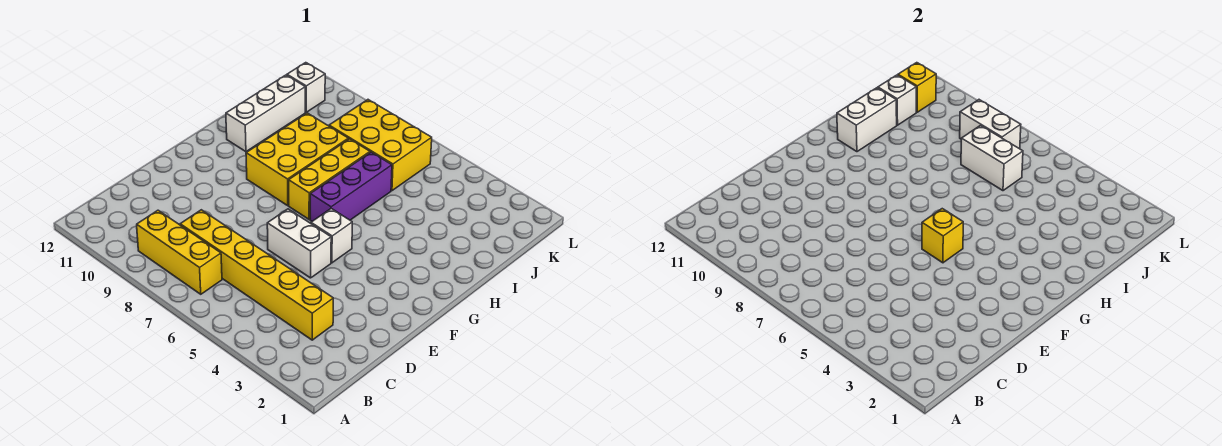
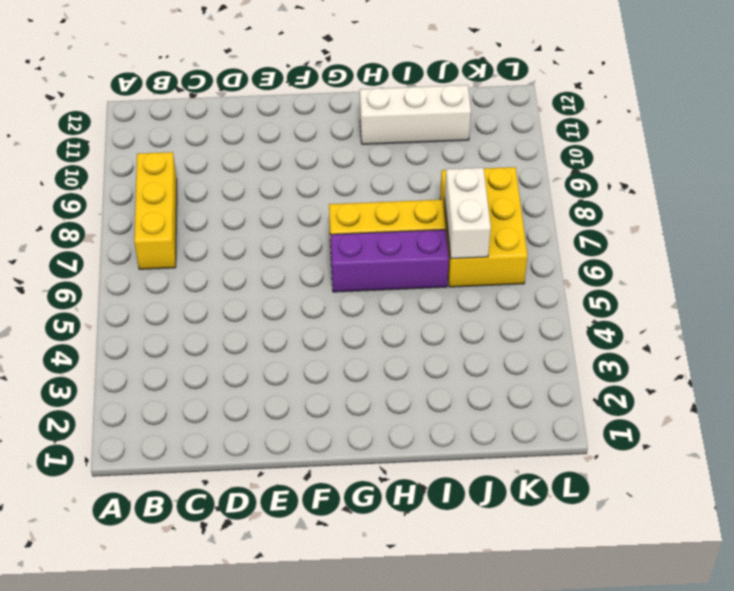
none -> yellow brick C3:C8 level 1
none -> white brick E5:E6 level 1
none -> white brick F5 level 1

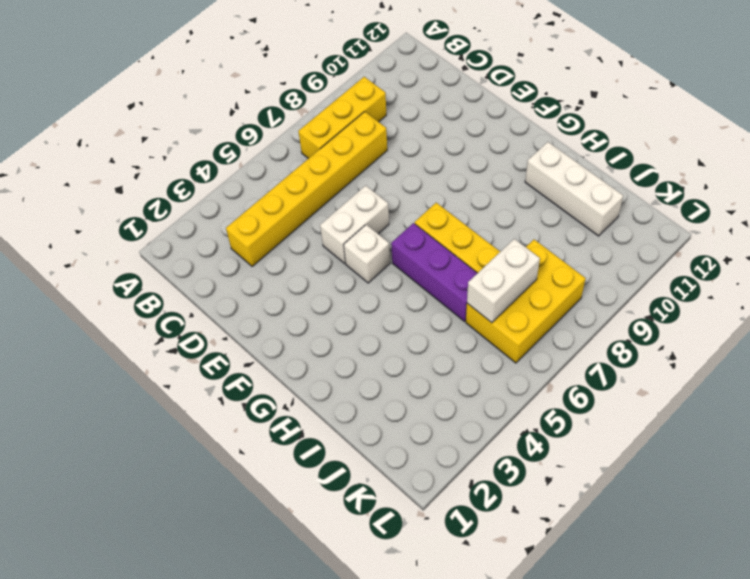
none -> yellow brick G8:I9 level 1
none -> white brick K11 level 1
none -> yellow brick F5 level 2

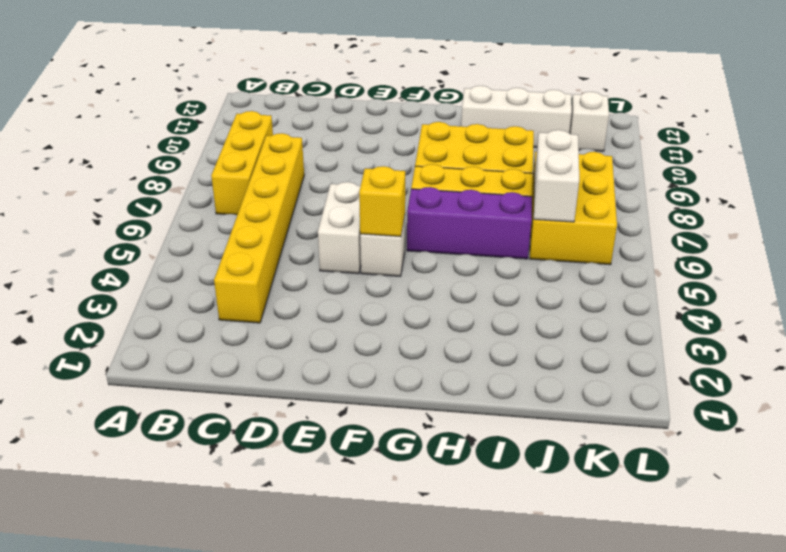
none -> white brick H11:I11 level 2
none -> white brick J11 level 2
none -> white brick K7:K8 level 2

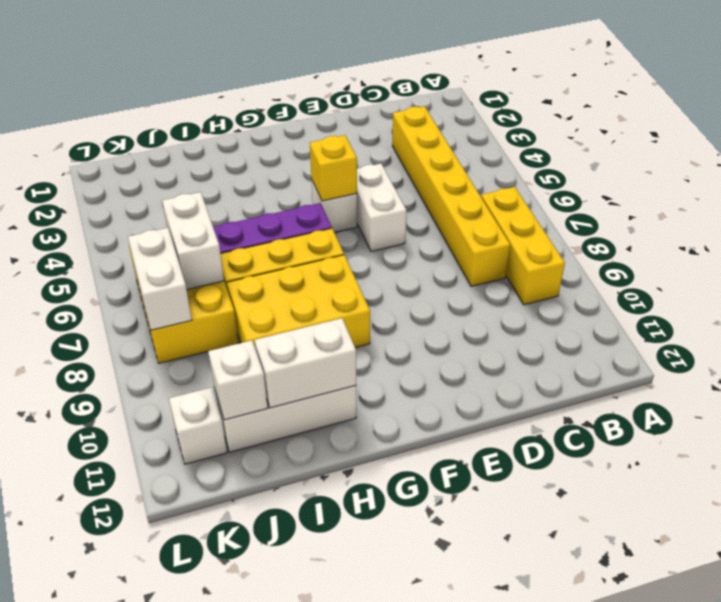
none -> yellow brick K11 level 2

